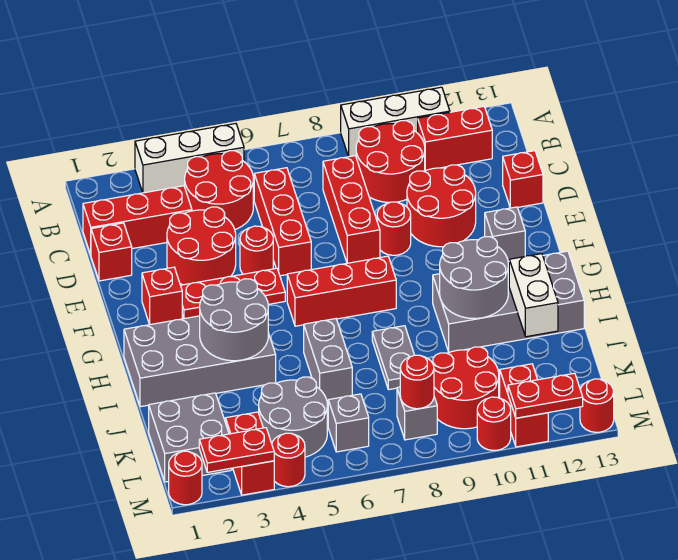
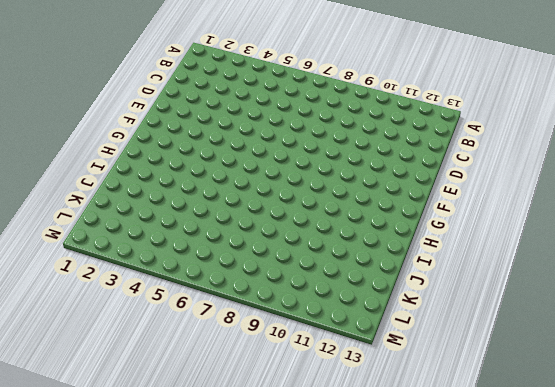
none -> white brick A3:A5 level 1
none -> white brick A9:A11 level 1
none -> red round brick B4:C5 level 1
none -> red round brick B9:C10 level 1

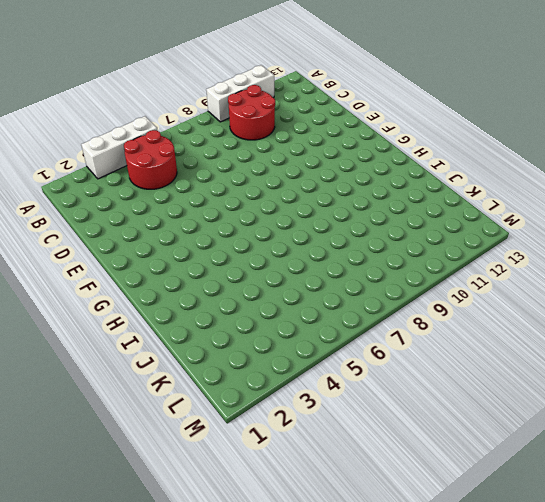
none -> red brick B11:B12 level 1
none -> red brick C1:C3 level 1
none -> red brick C6:E6 level 1
none -> red brick C8:E8 level 1

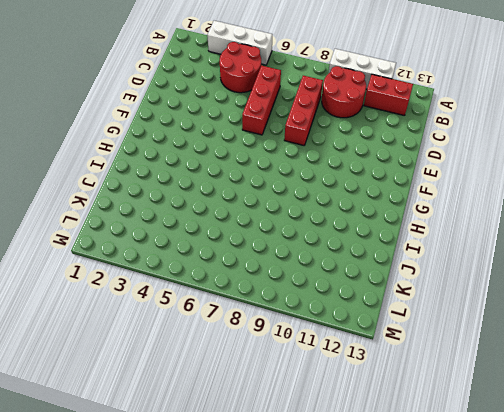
none -> red brick C1:C3 level 1
none -> red brick D1 level 1
none -> red round brick D3:E4 level 1
none -> red round brick D10:E11 level 1

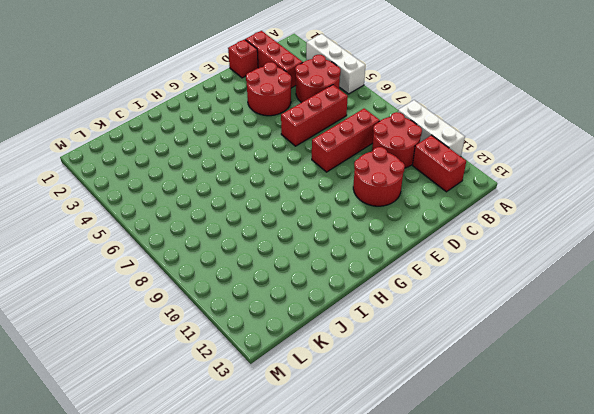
none -> red brick D13 level 1
none -> red round brick E5 level 1
none -> red round brick E9 level 1
none -> red brick F2 level 1

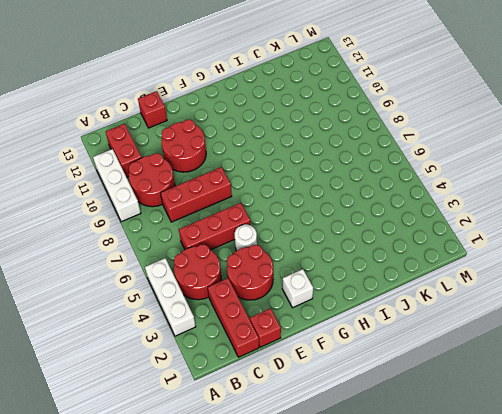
white round brick E5 level 1 -> red round brick E5 level 1
white brick F2 level 1 -> red brick F2 level 1
none -> red round brick E9 level 1
none -> red plate F3:F5 level 1
none -> grey brick F12 level 1
none -> red brick G6:G8 level 1

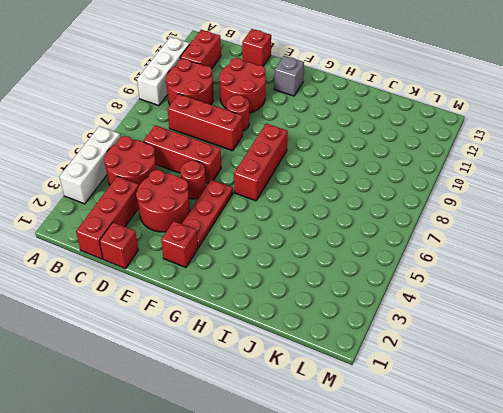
none -> grey brick H1:I4 level 1
none -> grey brick H10:I13 level 1
none -> grey brick I6:J6 level 1
none -> grey plate I8:J8 level 1

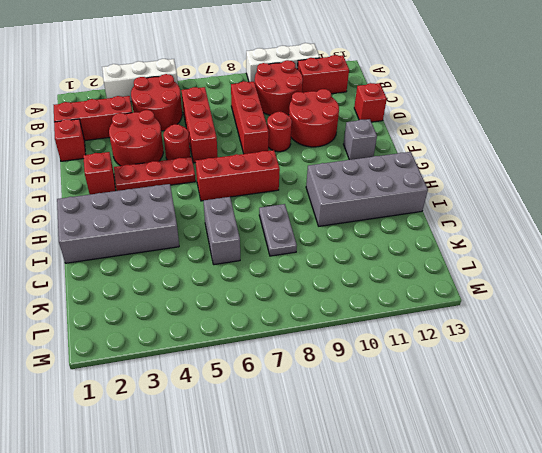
none -> grey brick K1:L2 level 1
none -> grey round brick K4:L5 level 1
none -> red round brick K9:L10 level 1
none -> red brick L3:M3 level 1

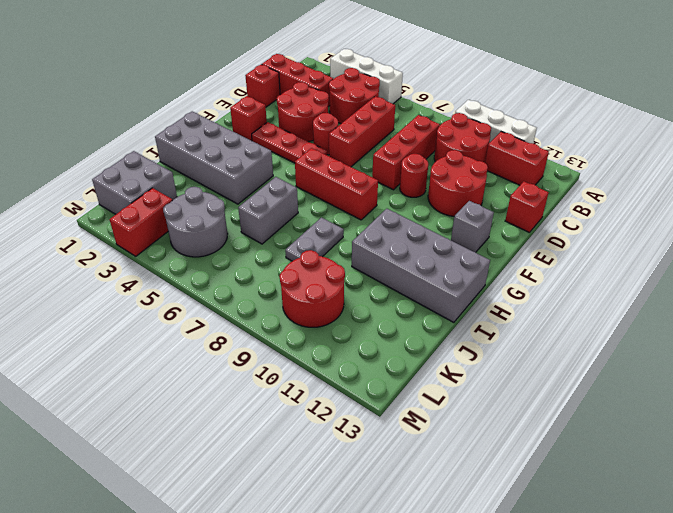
none -> grey brick L6 level 1
none -> grey brick L8 level 1
none -> red brick L11:M11 level 1
none -> red round brick M1 level 1

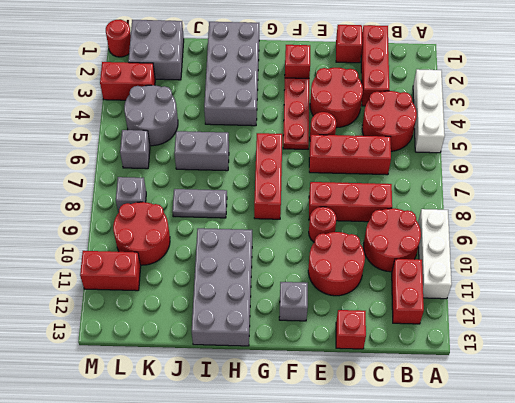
none -> red round brick M4 level 1
none -> red round brick M10 level 1
none -> red round brick M13 level 1
none -> grey round brick H3:I4 level 2

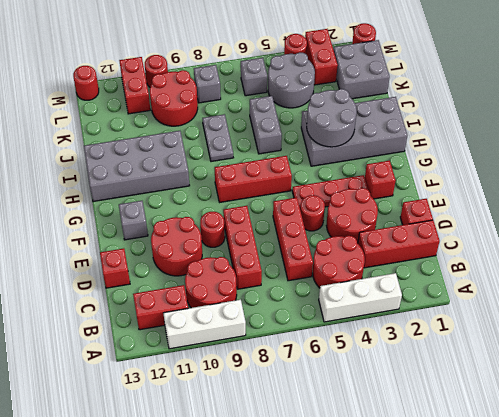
none -> grey round brick H10:I11 level 2
none -> white brick I12:J12 level 2
none -> red round brick L8 level 2
none -> red plate M2:M3 level 2

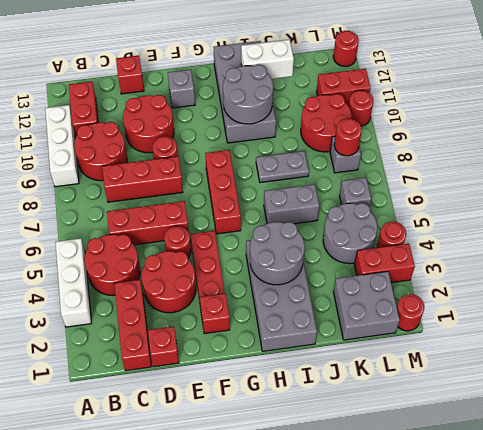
none -> red plate M2:M3 level 2
none -> red plate M11:M12 level 2

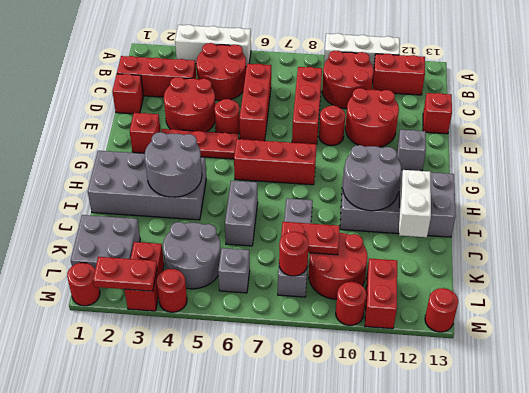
red plate K8:K9 level 2 -> red plate M11:M12 level 2

